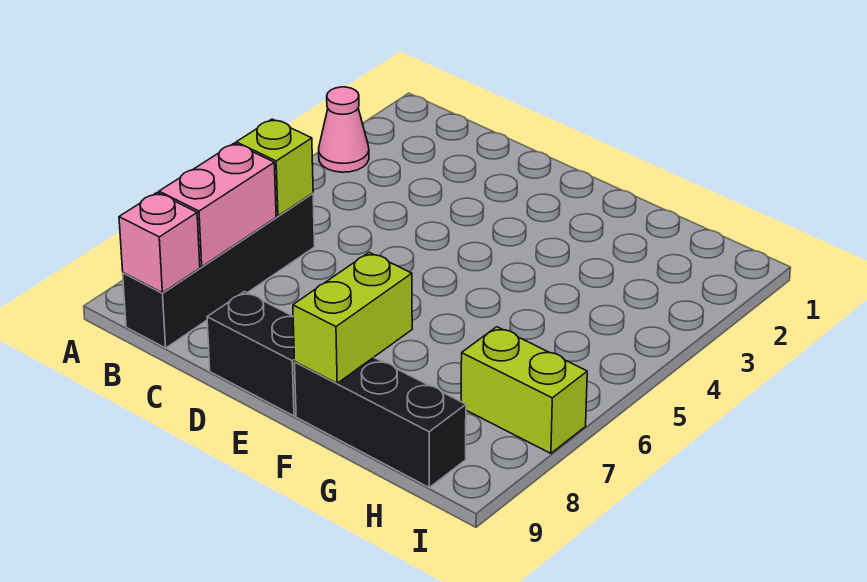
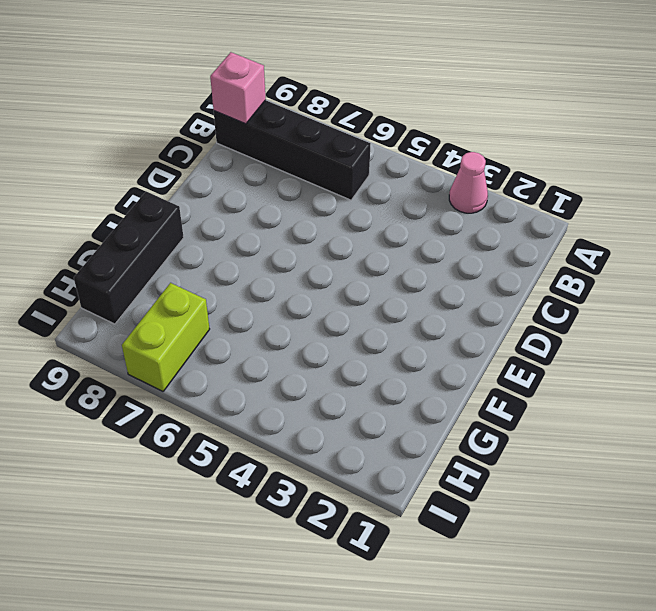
none -> black brick D9:E9 level 1
none -> lime brick B6 level 2

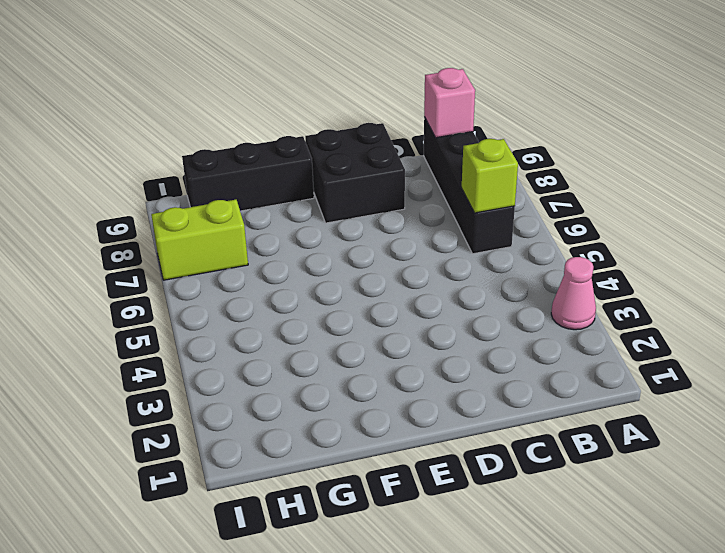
black brick D8:E9 level 1 -> black brick D9:E9 level 1
none -> pink brick B7:B8 level 2
none -> lime brick F8:F9 level 2

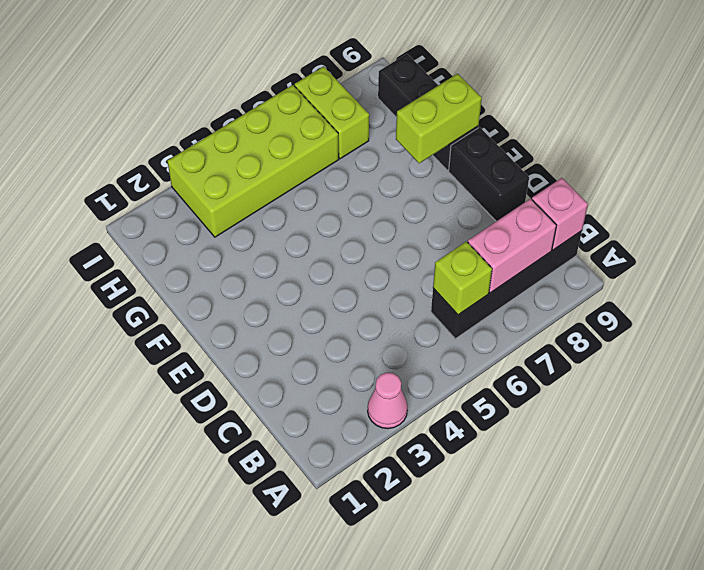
lime brick H3:I6 level 1 -> none

